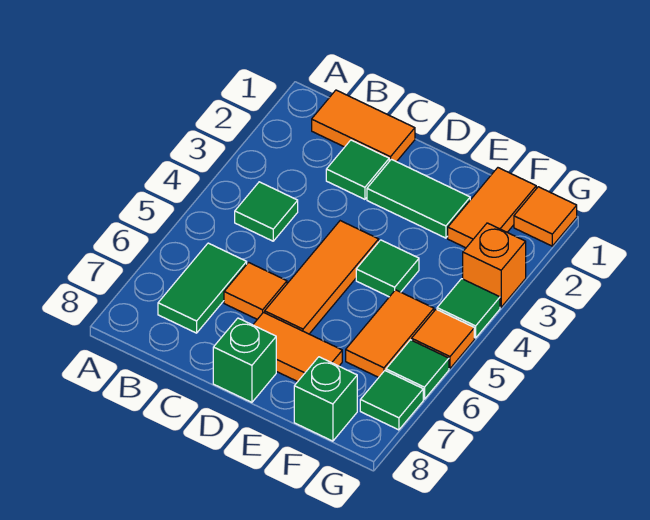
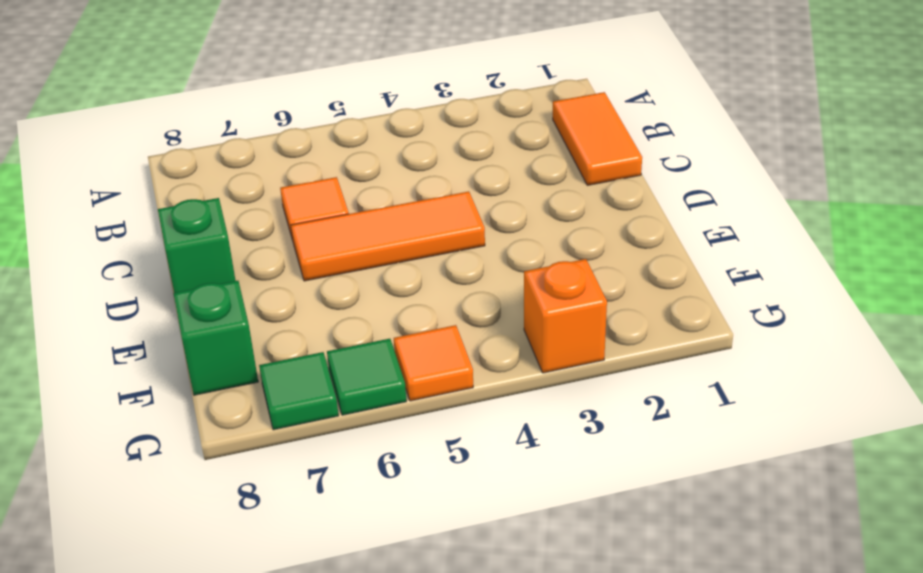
none -> green tile B4 level 1
none -> green tile B6:B7 level 1
none -> green tile C2 level 1

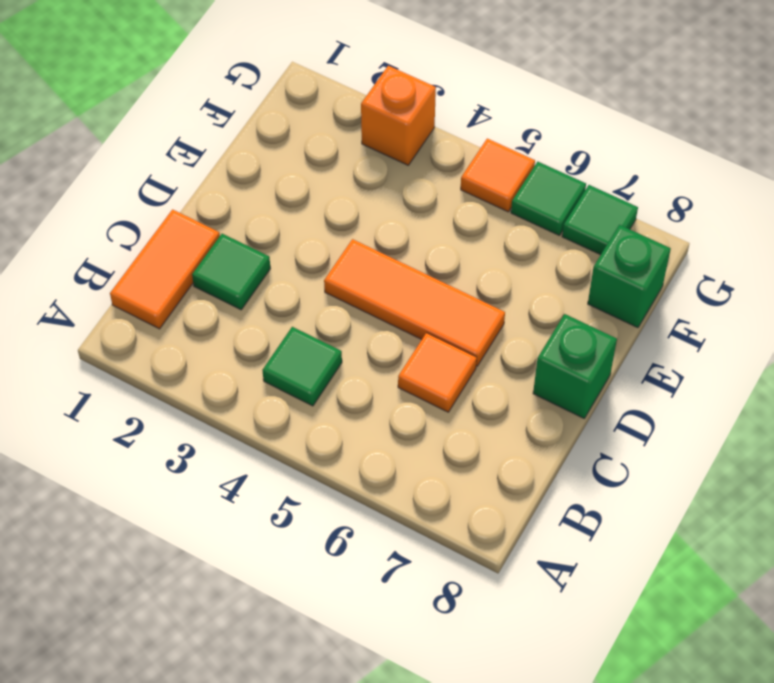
none -> green tile B6:B7 level 1
none -> green tile D2:E2 level 1
none -> orange tile D7:E7 level 1

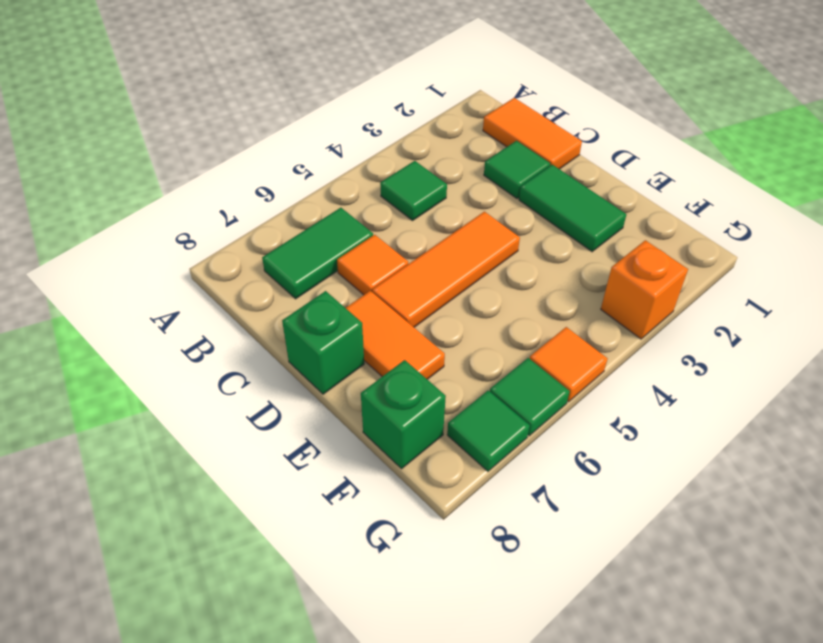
none -> green tile E4 level 1
none -> orange tile F1:F2 level 1
none -> orange tile F5:F6 level 1

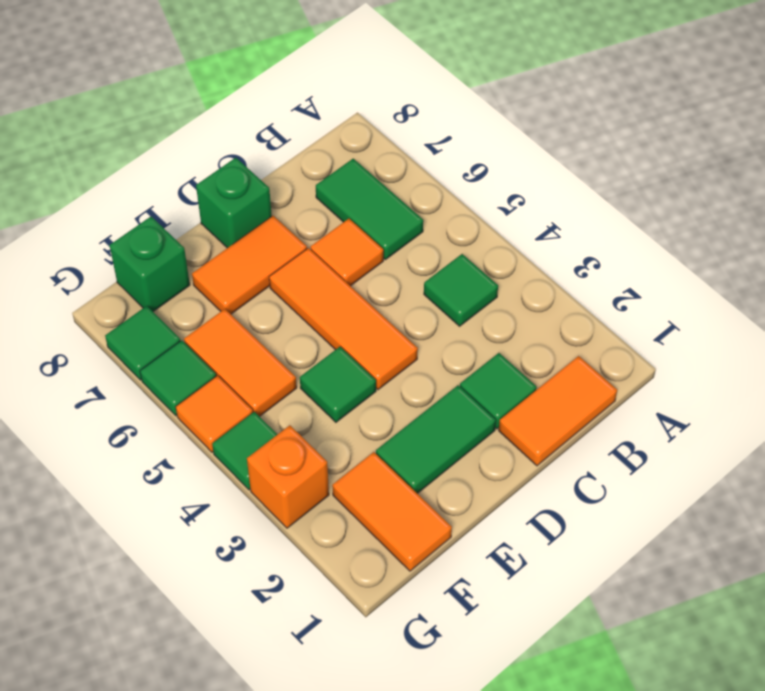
none -> orange tile G1 level 1

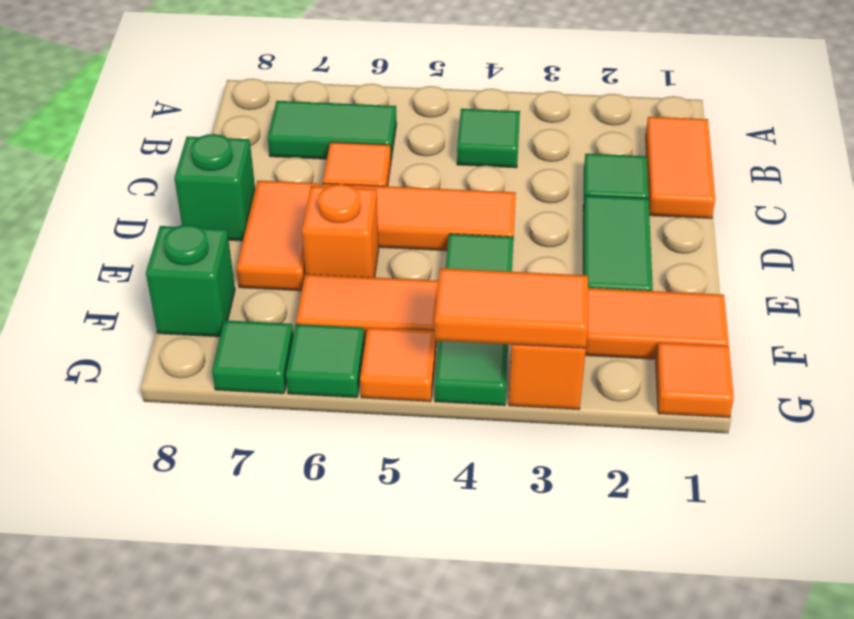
orange brick E6 level 1 -> none
orange tile G3:G4 level 2 -> none

